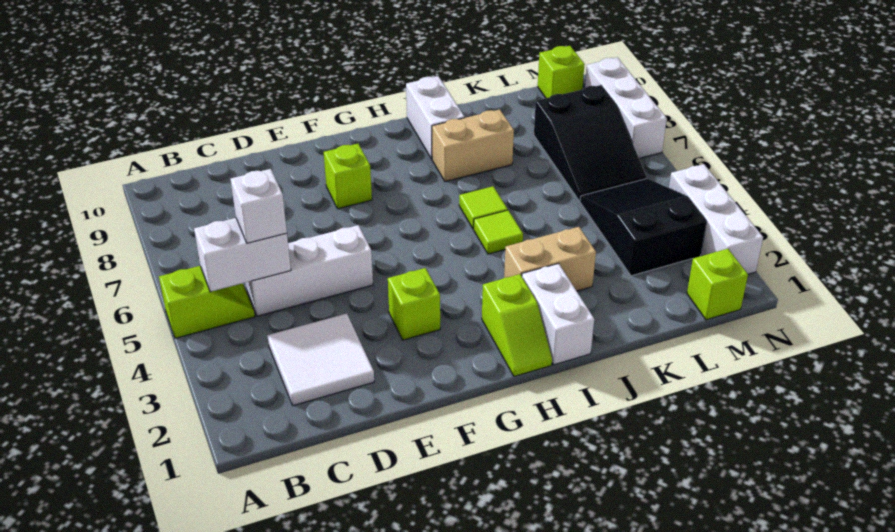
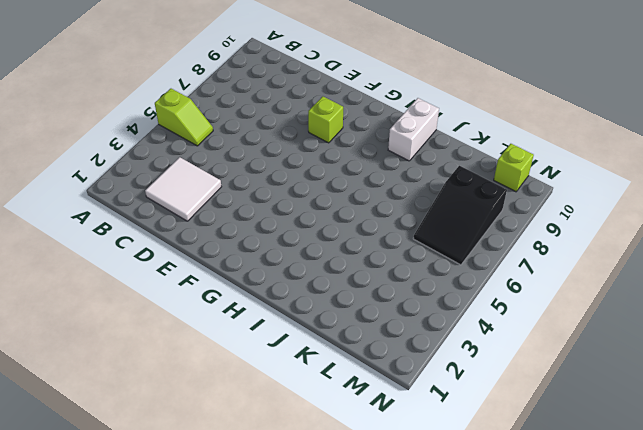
none -> white brick C5:E5 level 1
none -> lime brick F3 level 1
none -> lime slope H1:H2 level 1 top 2

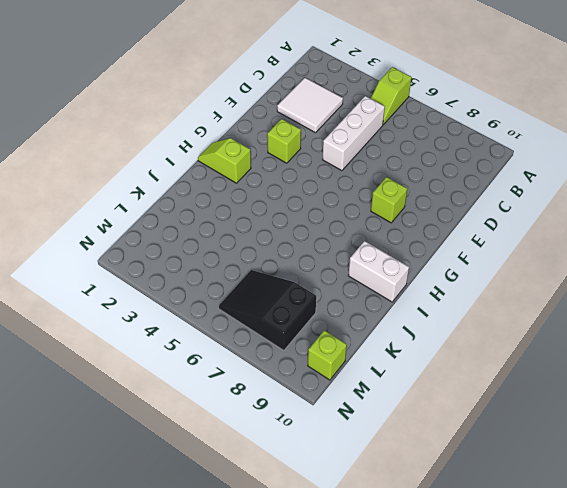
none -> white brick I1:I2 level 1
none -> tan brick I3:J3 level 1
none -> lime tile I5 level 1

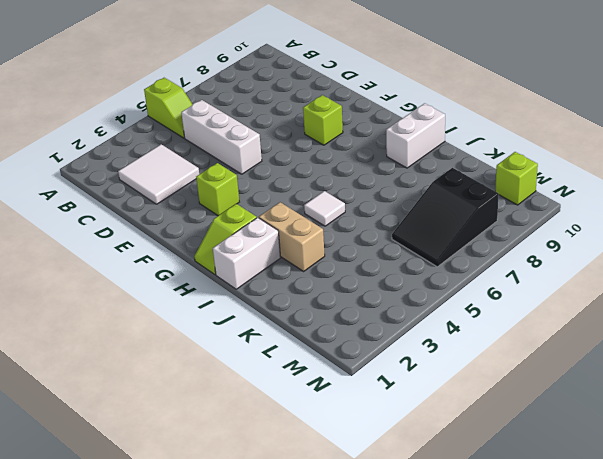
white tile I5 level 1 -> lime tile I5 level 1
none -> lime tile I6 level 1
none -> tan brick I8:J8 level 1
none -> black slope L3:M5 level 1 top 3

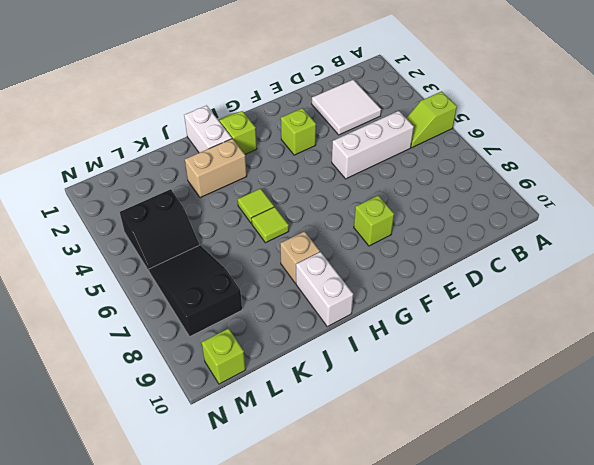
tan brick I8 level 1 -> tan brick I8:J8 level 1
black slope L4:M5 level 1 top 4 -> black slope L3:M5 level 1 top 3
none -> lime brick M1 level 1
none -> white brick N2:N4 level 1
none -> white brick N7:N9 level 1

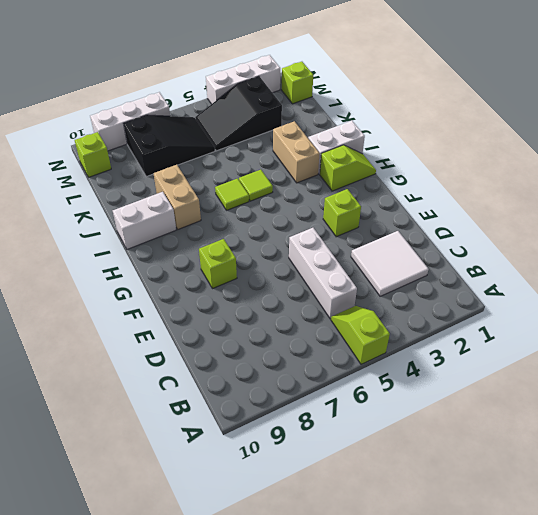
none -> white brick B5:C5 level 2
none -> white brick C5 level 3

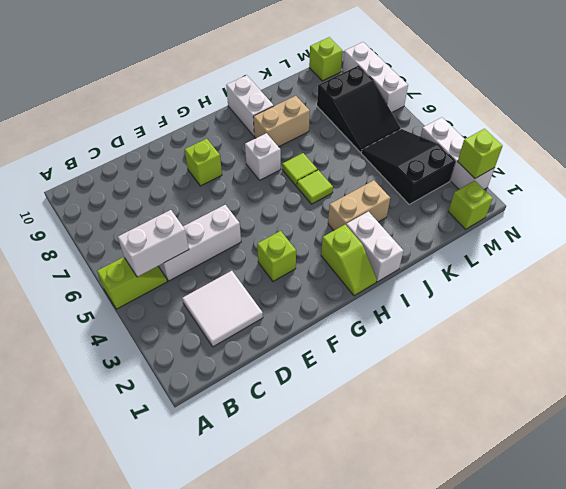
white brick H7 level 1 -> white brick C5 level 3
lime brick N2 level 2 -> none

